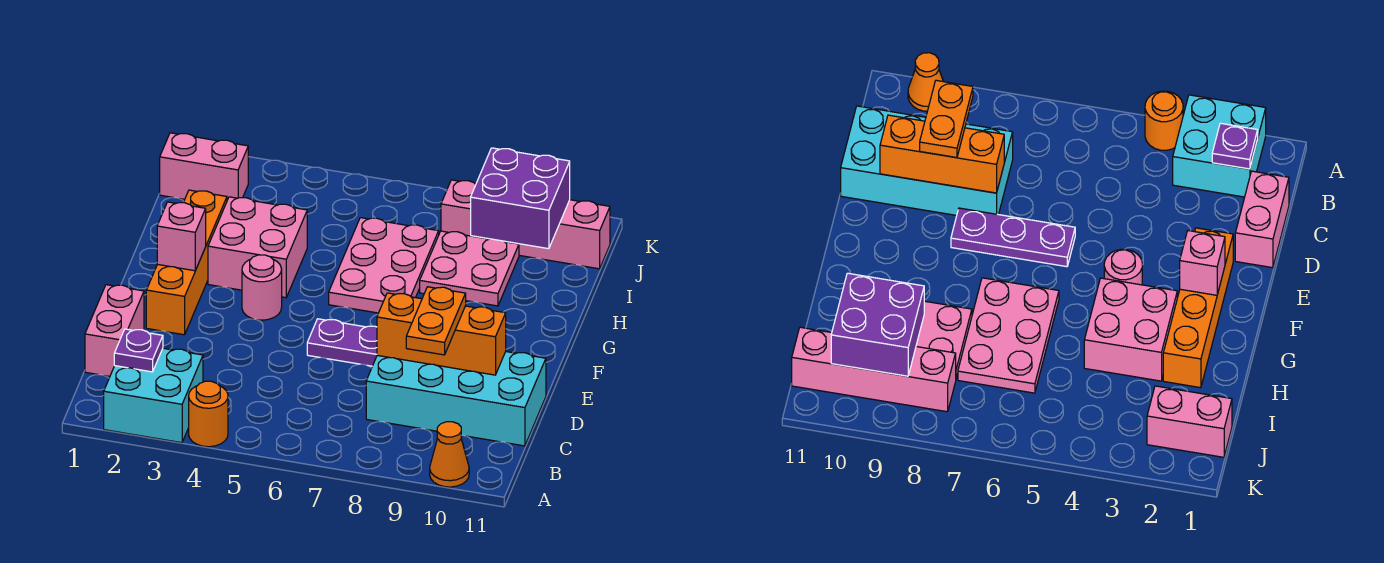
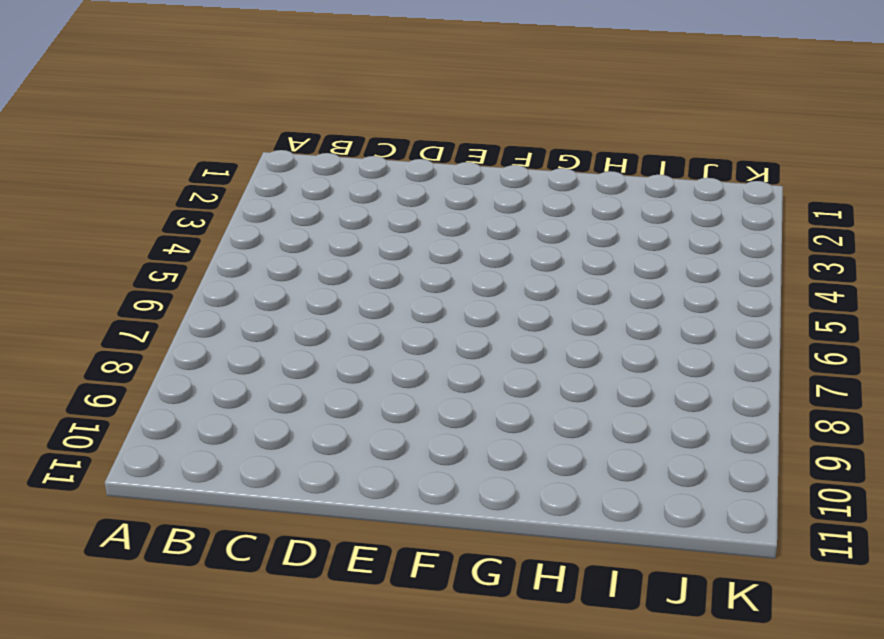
none -> cyan brick A2:B3 level 1
none -> orange round brick A4 level 1
none -> orange cone A10 level 1

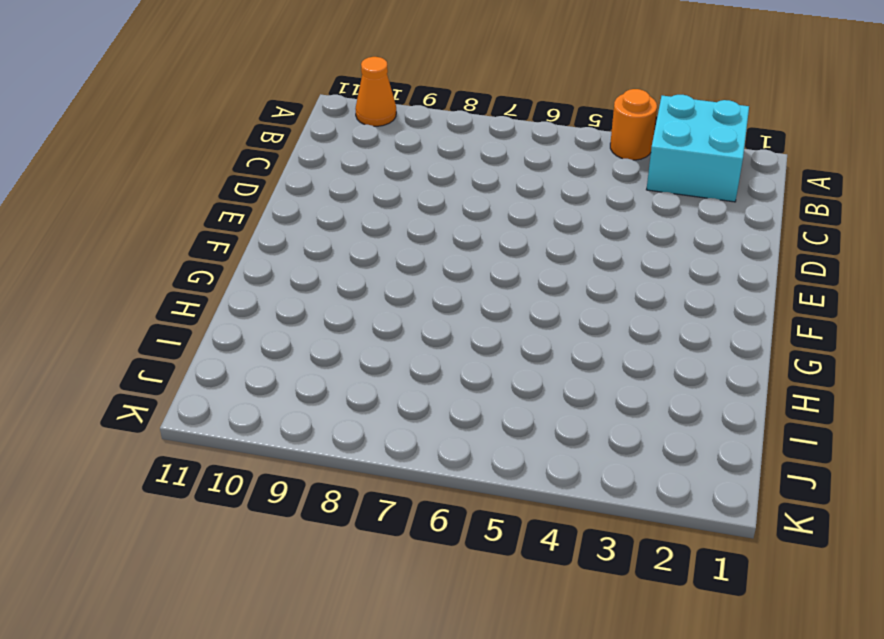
none -> pink brick C1:D1 level 1
none -> cyan brick C8:D11 level 1
none -> orange brick E2:H2 level 1

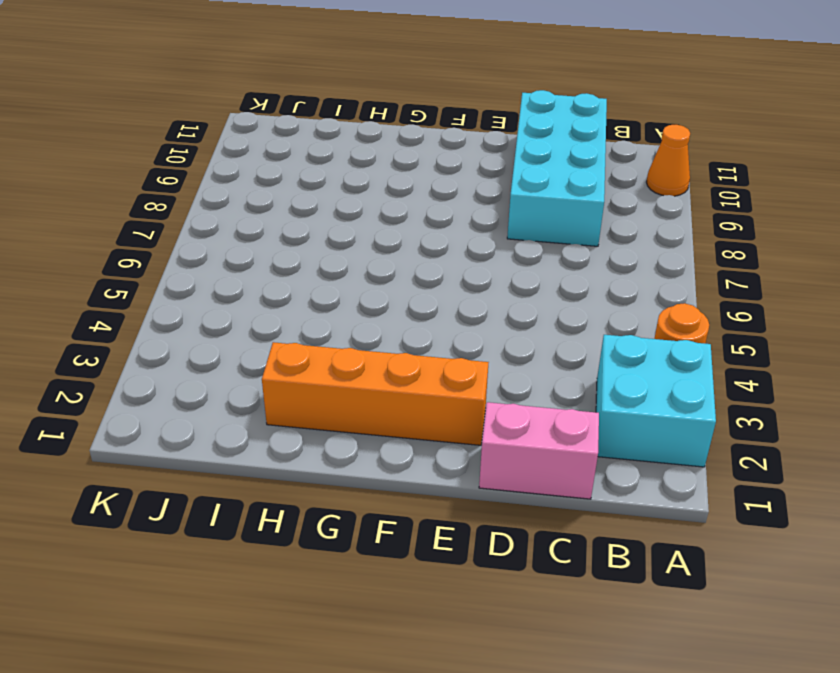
none -> purple plate E6:E8 level 1
none -> pink round brick F4 level 1
none -> pink brick G3:H4 level 1

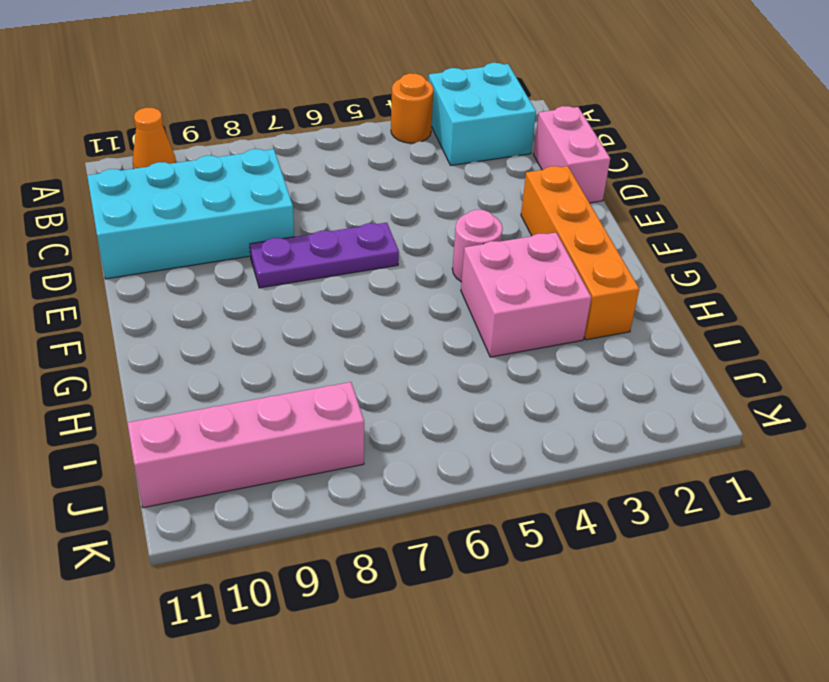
none -> pink plate G6:I7 level 1
none -> pink plate H8:I9 level 1
none -> pink brick J1:J2 level 1

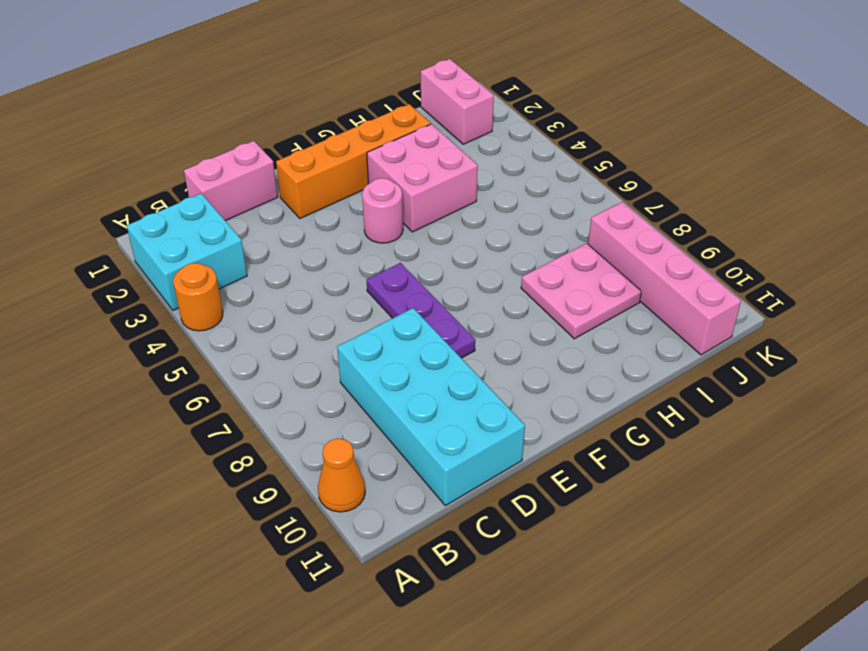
none -> pink plate G6:I7 level 1
none -> purple plate B2 level 2
none -> orange brick D8:D10 level 2

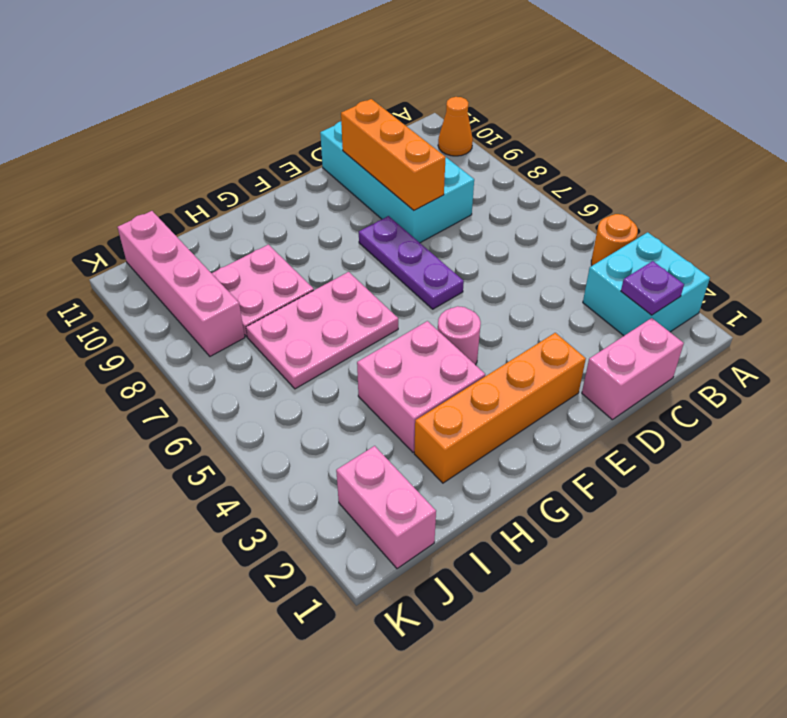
none -> pink brick F2 level 2
none -> purple brick I9:J10 level 2
none -> orange plate C9:D9 level 3

